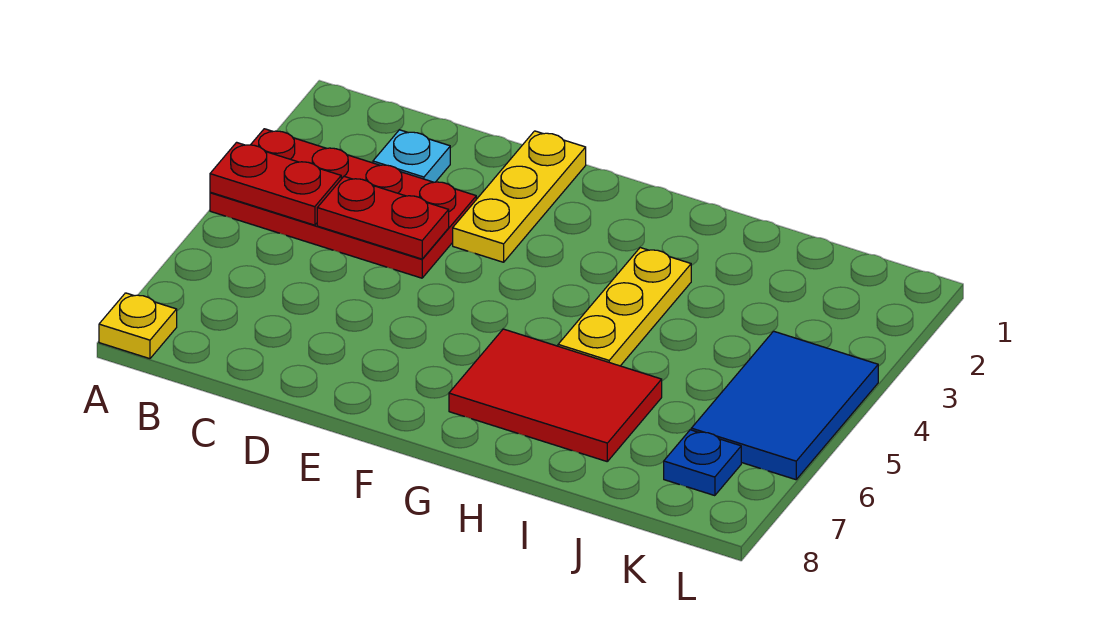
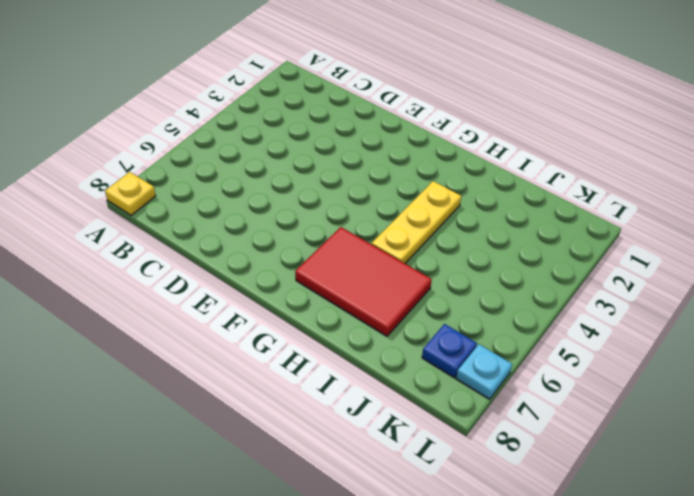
cyan plate L7 level 1 -> cyan plate C2 level 1
none -> red plate A3:D4 level 1
none -> yellow plate E1:E3 level 1

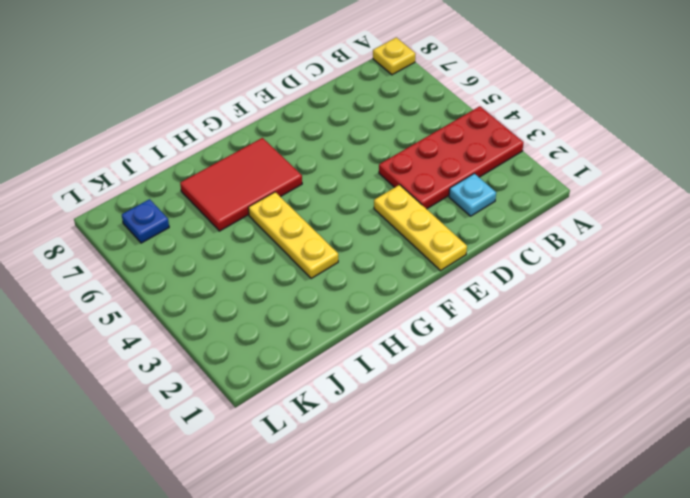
none -> blue tile K4:L6 level 1
none -> red plate A4:B4 level 2

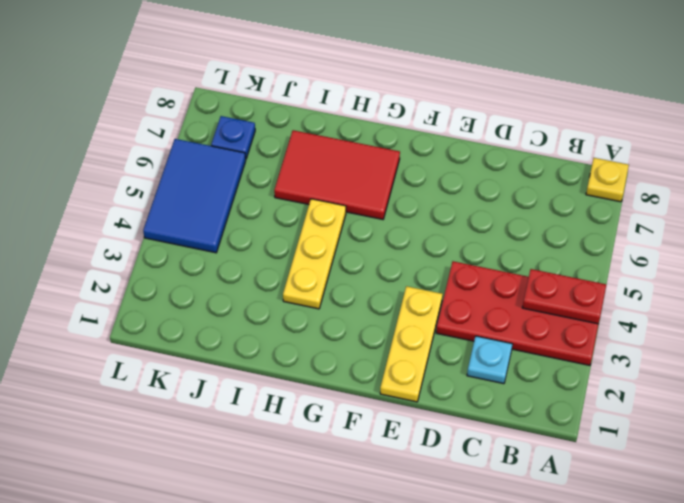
none -> red plate C4:D4 level 2

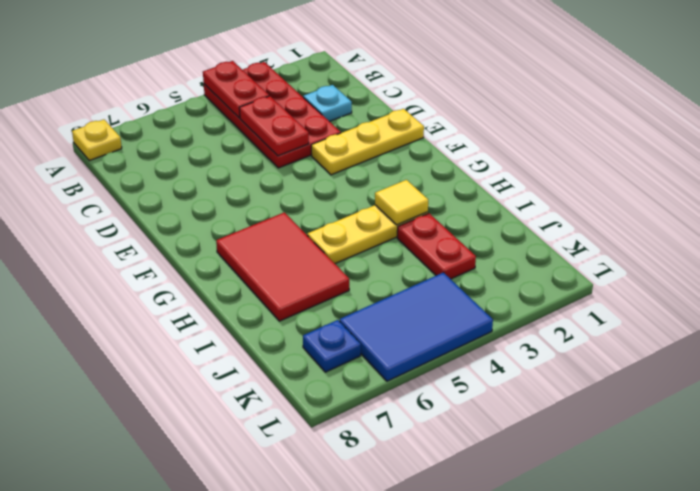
yellow tile H3 level 2 -> none
red plate I3:J3 level 1 -> none

